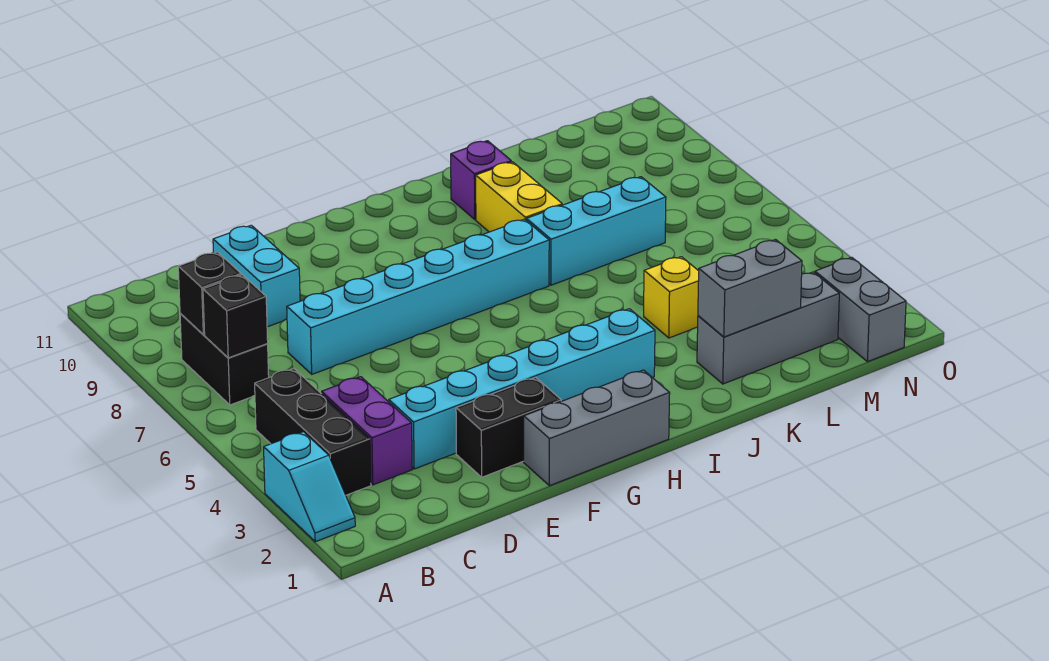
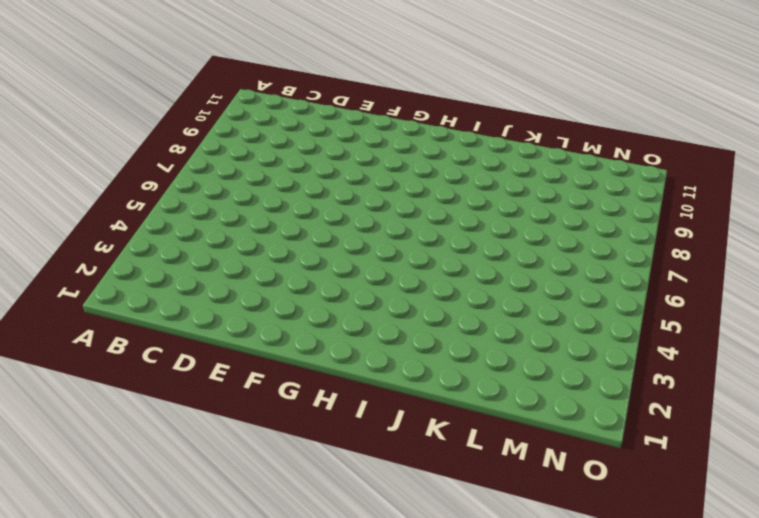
none -> cyan slope A2:A3 level 1 top 3
none -> black brick B3:B5 level 1
none -> black brick B7:B8 level 1

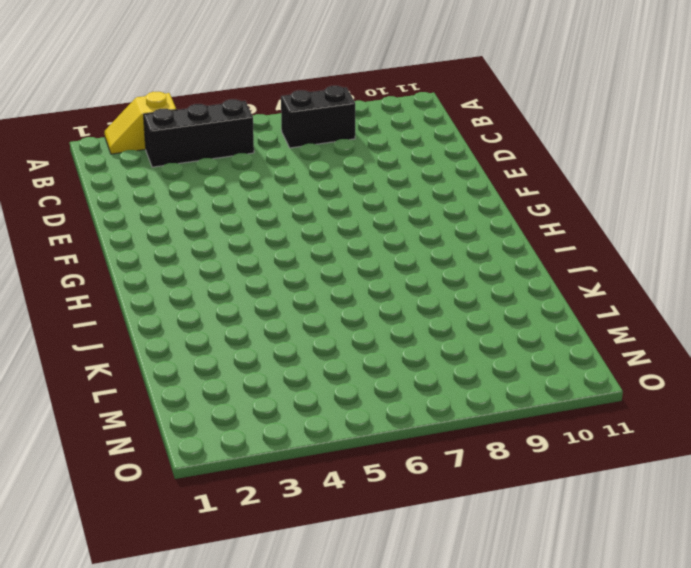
yellow slope A2:A3 level 1 top 3 -> cyan slope A2:A3 level 1 top 3
none -> purple brick C3:C4 level 1
none -> cyan brick D3:I3 level 1
none -> cyan brick D7:I7 level 1

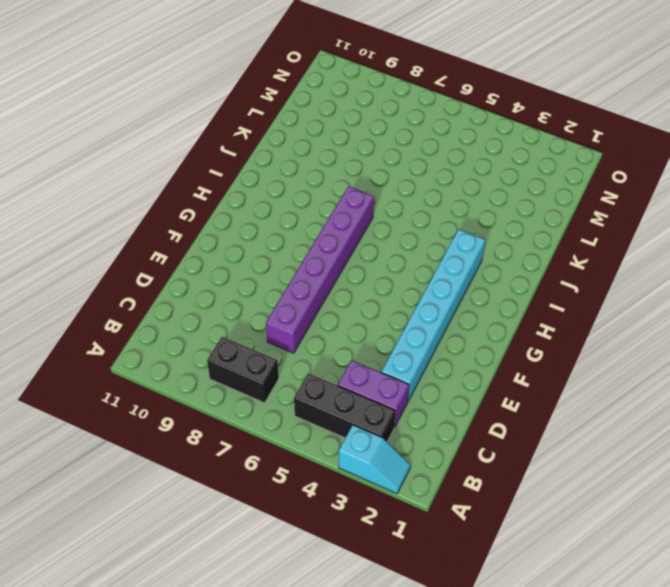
purple brick D7:I7 level 1 -> cyan brick D7:I7 level 1
none -> cyan brick D9:D10 level 1
none -> black brick E2:F2 level 1
none -> grey brick F1:H1 level 1

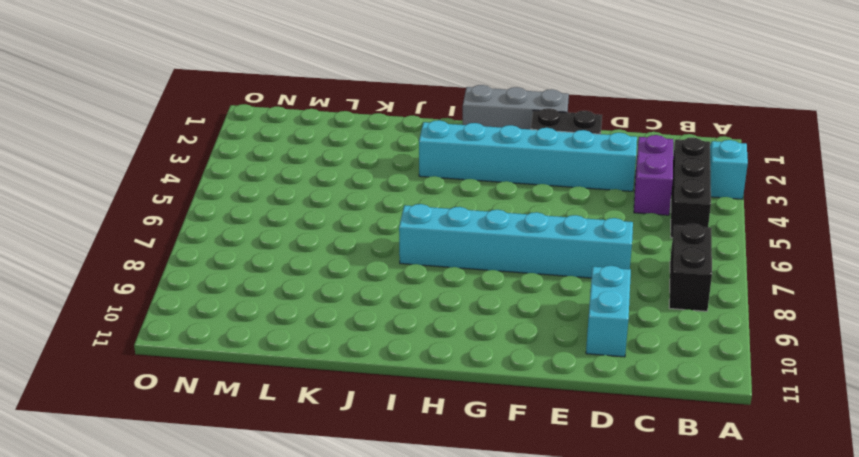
none -> cyan brick J7:L7 level 1
none -> yellow brick J8:J9 level 1
none -> purple brick J10 level 1

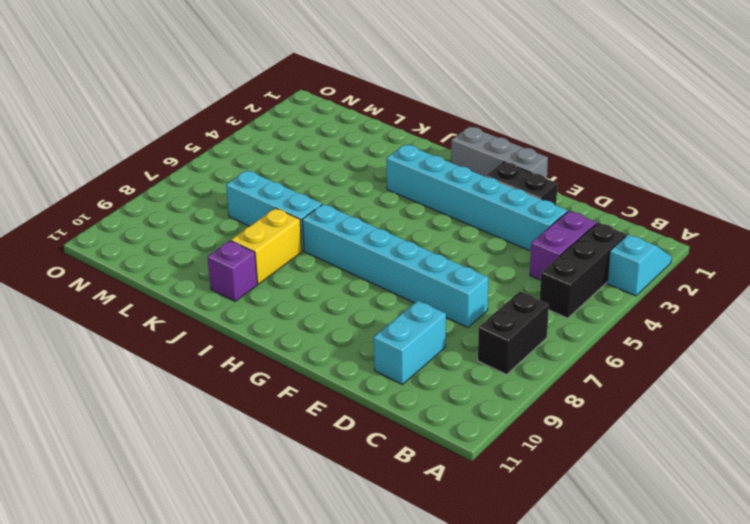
none -> grey brick K2:M2 level 1
none -> yellow brick K4 level 1
none -> grey brick N1:N2 level 1

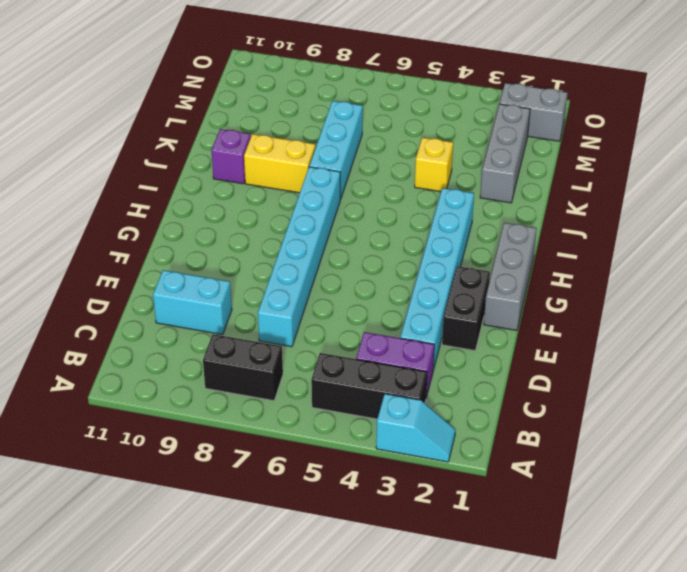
none -> black brick B7 level 2
none -> black brick B8 level 2
none -> grey brick K2:L2 level 2

